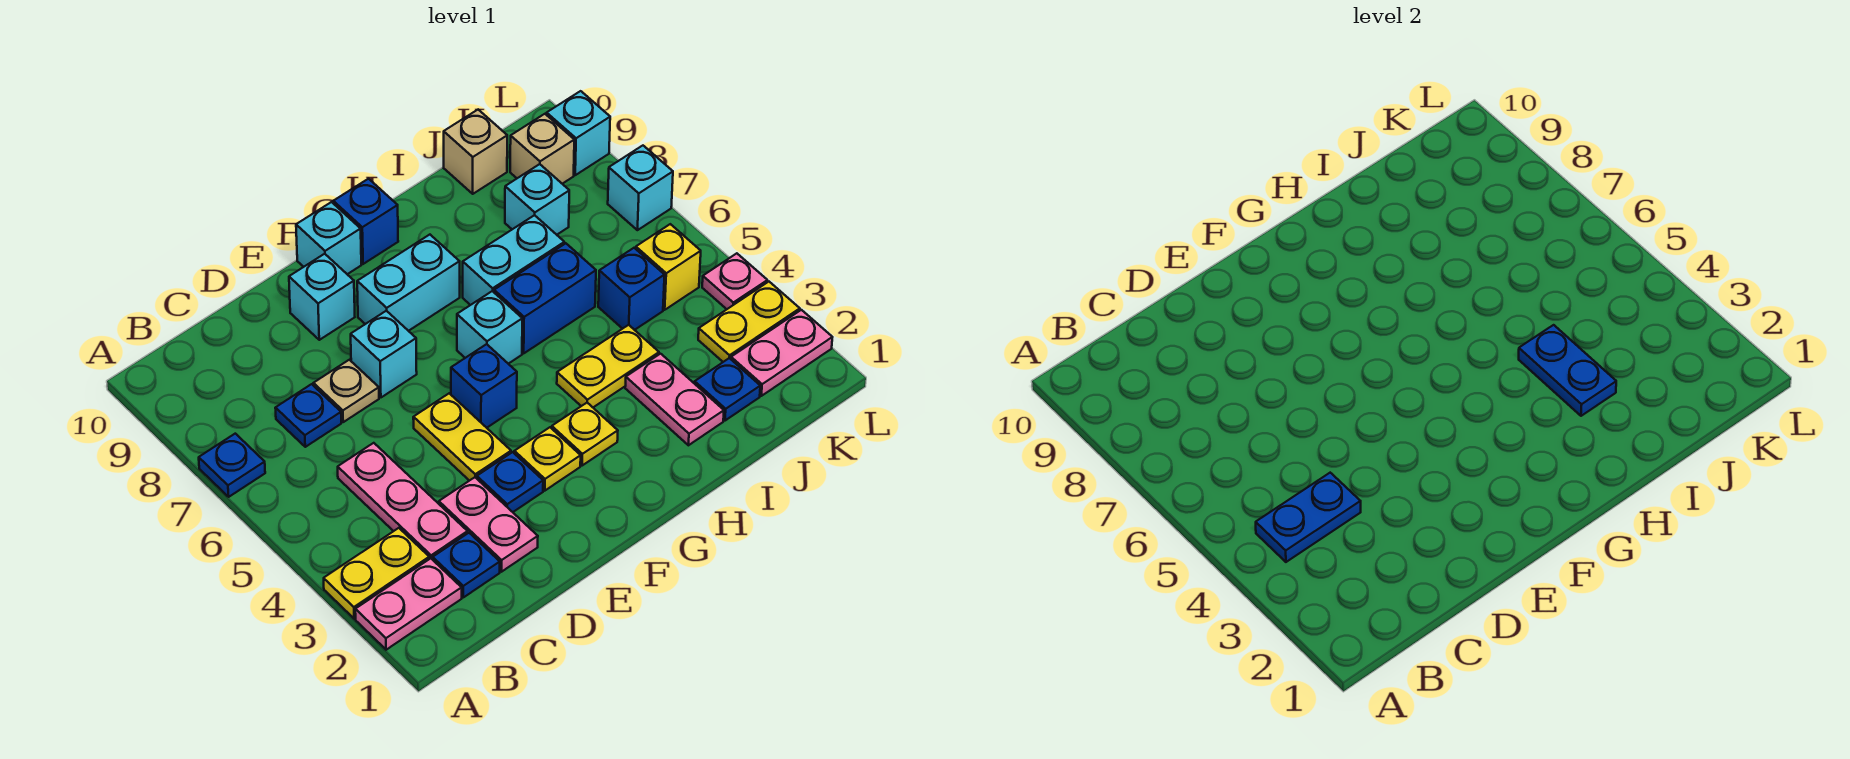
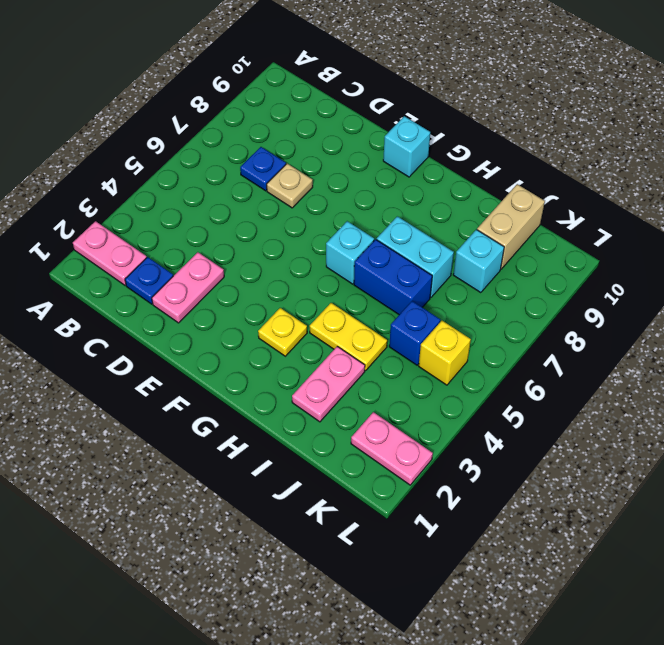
tan brick J9:J10 level 1 -> tan brick J10 level 1
none -> yellow plate A3:B3 level 1
none -> blue plate A7 level 1
none -> pink plate C3:C5 level 1
none -> blue plate E3 level 1

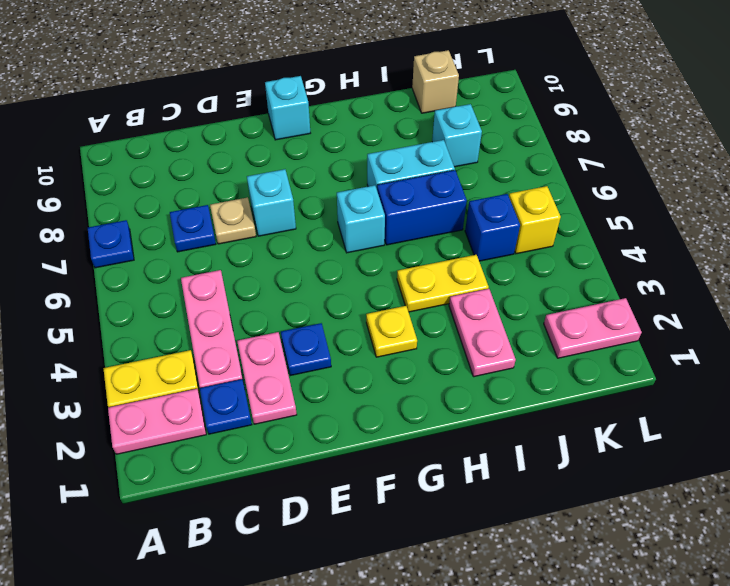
none -> yellow plate E4:E5 level 1
none -> cyan brick E9 level 1
none -> yellow plate F3 level 1
none -> blue brick F5 level 1

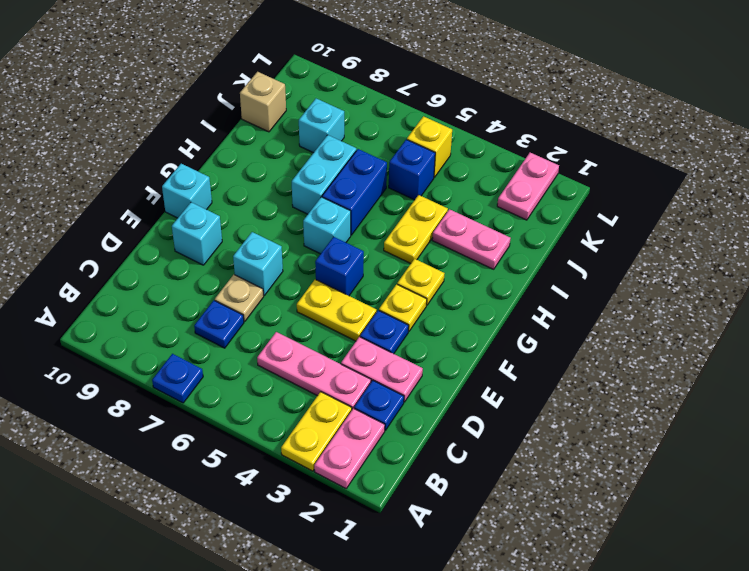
none -> cyan brick F8:G8 level 1
none -> blue brick G10 level 1
none -> blue plate J2 level 1
none -> yellow plate K3:L3 level 1

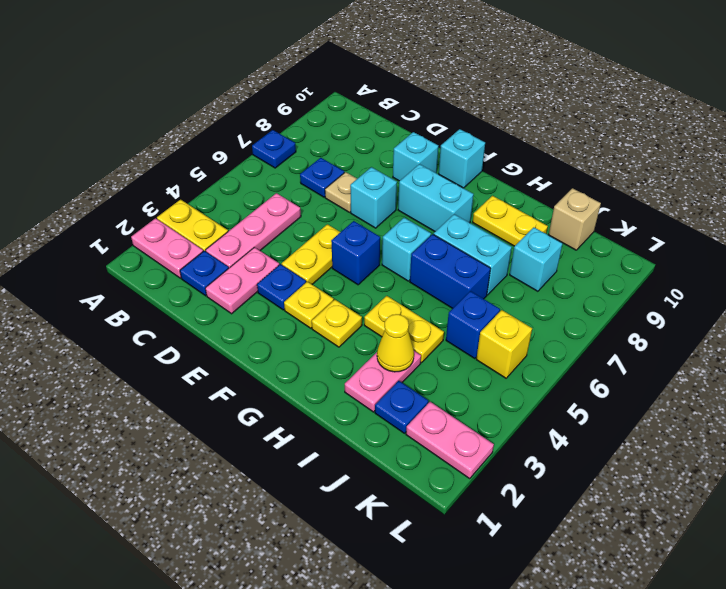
yellow plate H9:I9 level 1 -> yellow plate K3:L3 level 1
yellow cone I3 level 2 -> blue plate I3:I4 level 2
none -> blue brick G10 level 1
none -> tan brick K9 level 1
none -> pink plate L4 level 1
none -> cyan brick L7 level 1

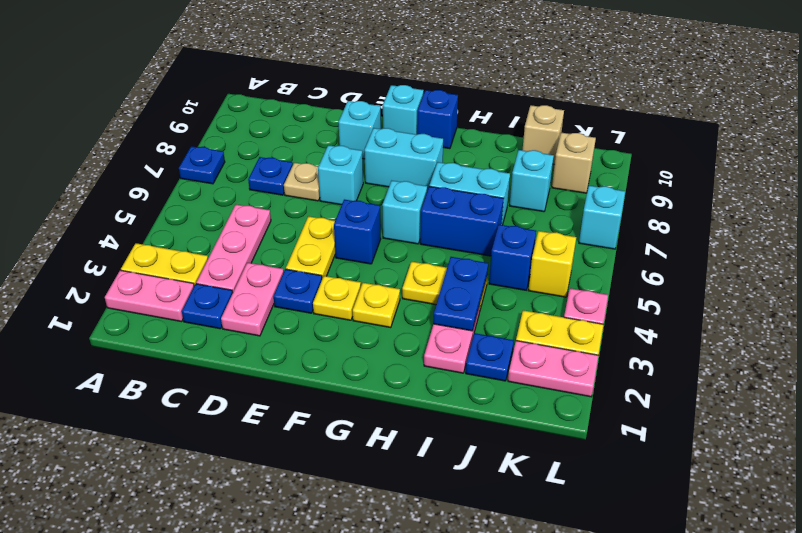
none -> cyan brick L9 level 1
none -> blue plate B4:C4 level 2

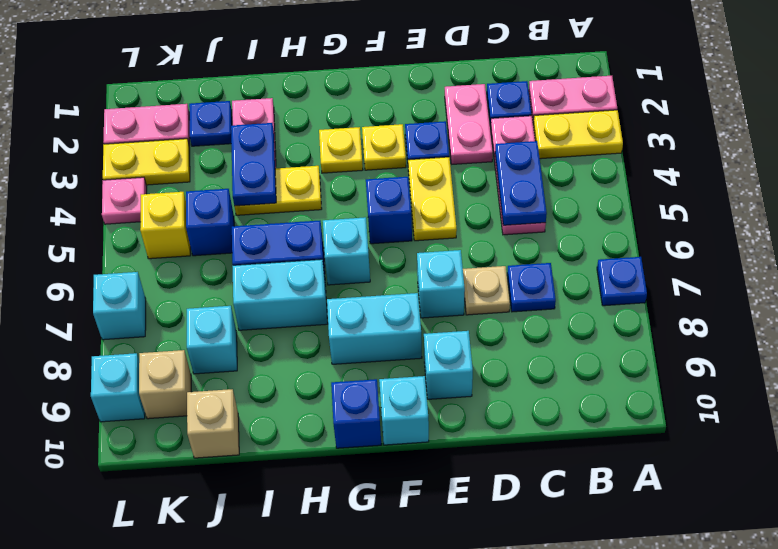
blue plate C4:C5 level 2 -> blue plate B4:C4 level 2

